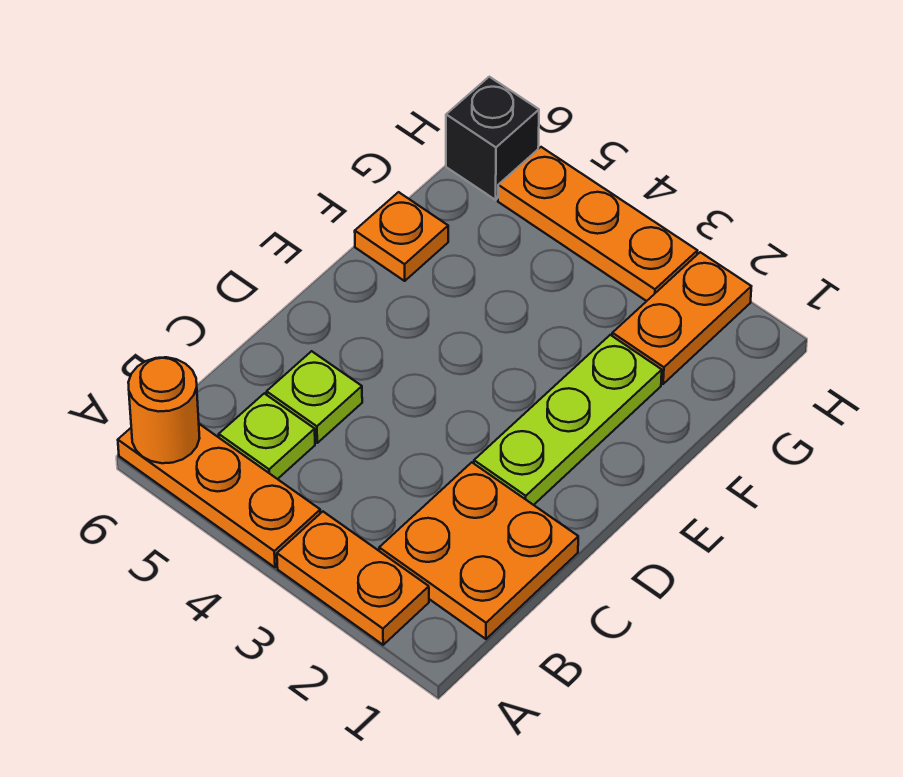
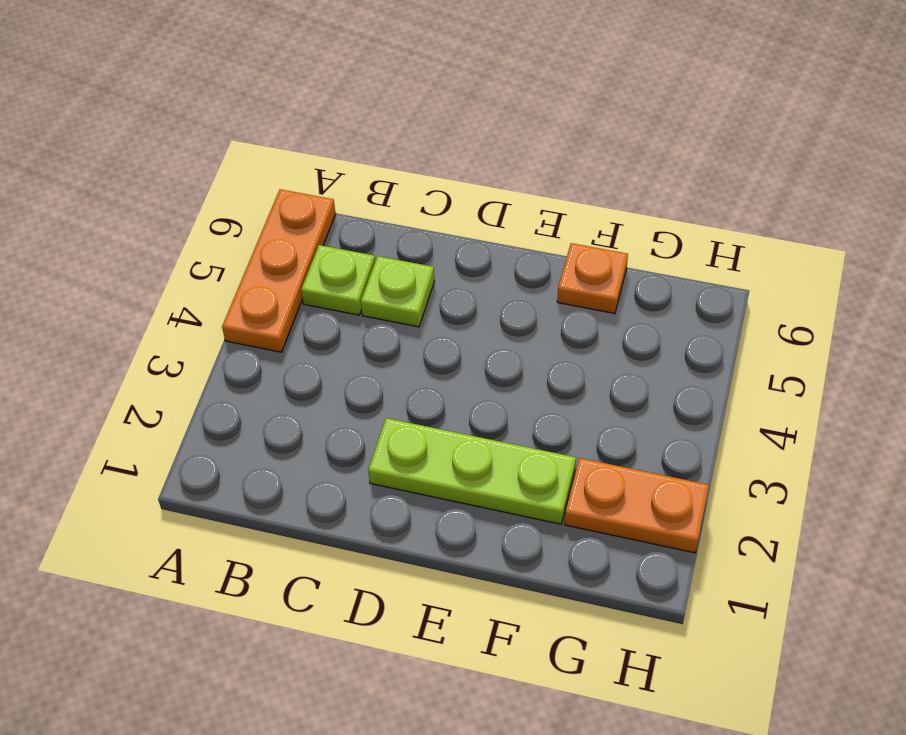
none -> orange plate A2:A3 level 1
none -> orange plate B1:C2 level 1

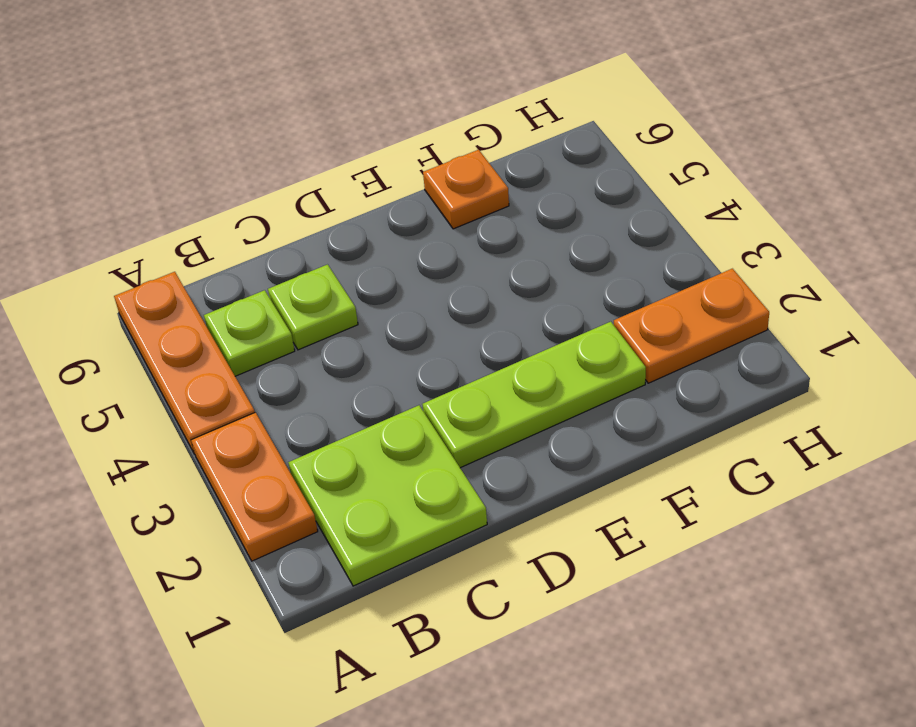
lime plate B1:C2 level 1 -> orange plate B1:C2 level 1
none -> orange plate H3:H5 level 1
none -> black brick H6 level 1

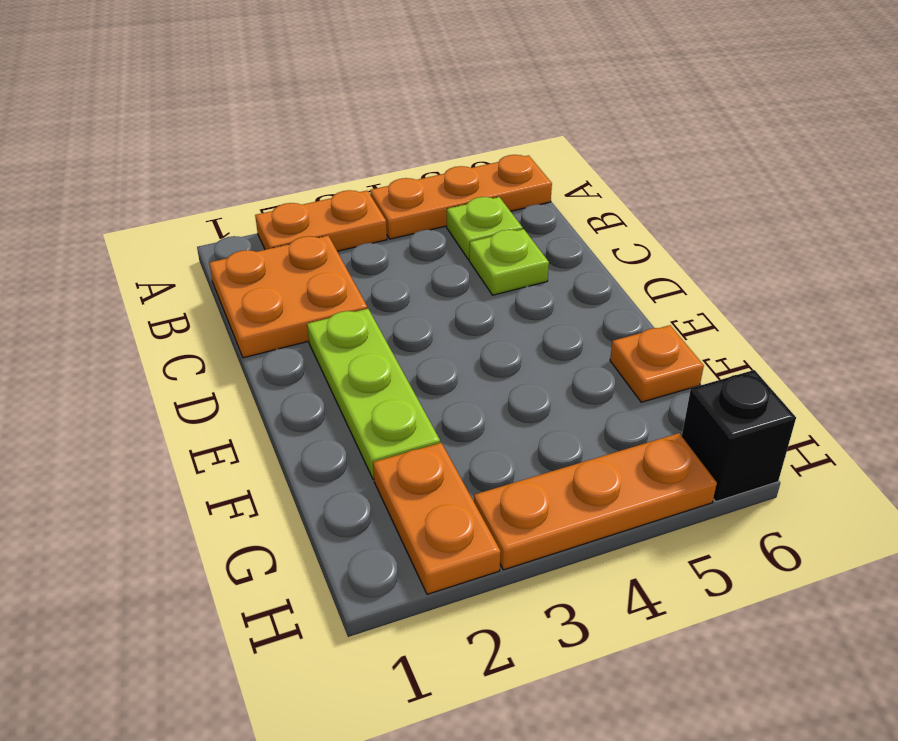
none -> orange round brick A6 level 2

